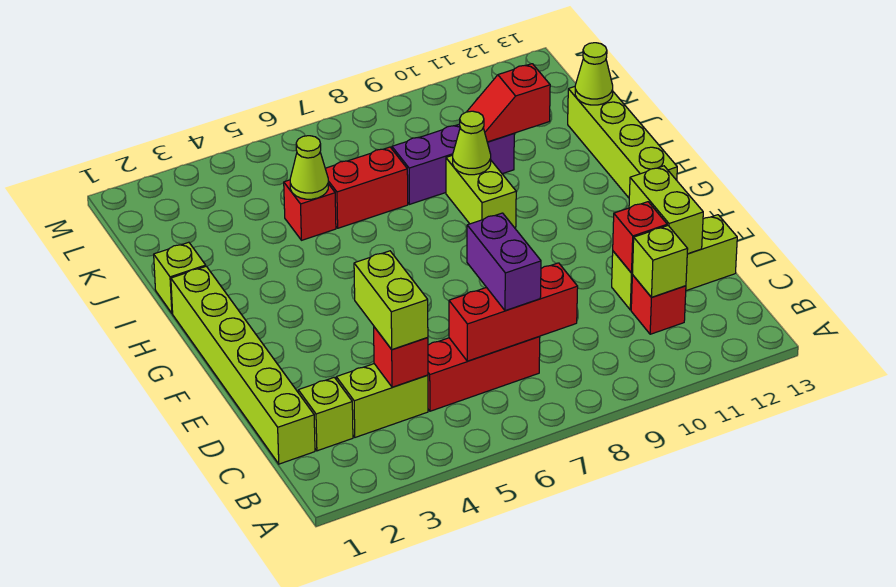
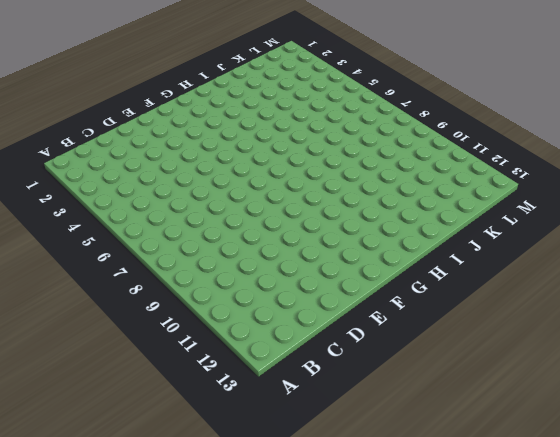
none -> lime brick C1:H1 level 1
none -> lime brick C2 level 1
none -> lime brick C3:C4 level 1

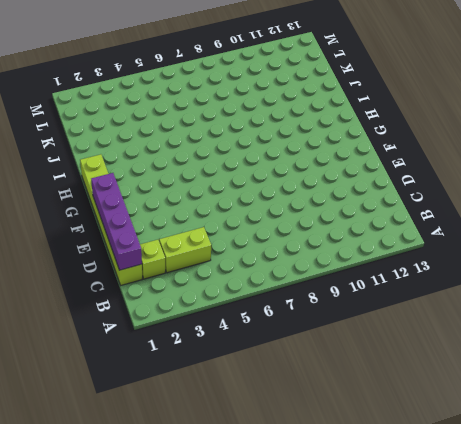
purple brick C1:F1 level 2 -> none
none -> red brick C5:C7 level 1
none -> red brick C11 level 1
none -> lime brick D11:D13 level 1

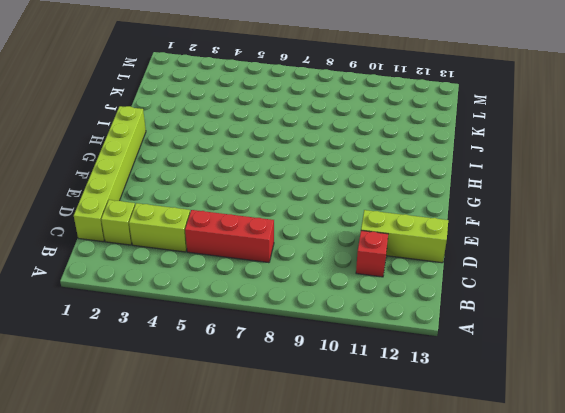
none -> lime brick G13:J13 level 1
none -> lime brick H9:I9 level 1
none -> lime brick I1 level 1

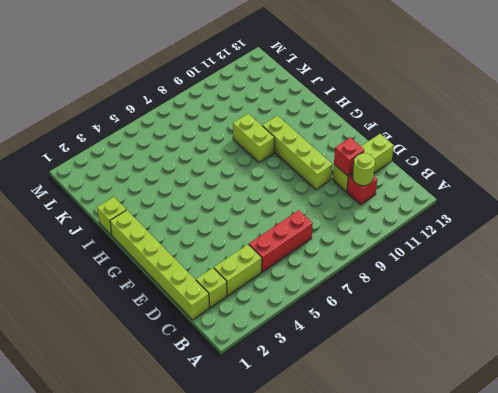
lime round brick C11 level 2 -> lime brick C11 level 2
lime brick E10:H10 level 1 -> lime brick G13:J13 level 1
none -> red brick J5 level 1
none -> red brick J6:J7 level 1
none -> purple brick J8:J10 level 1

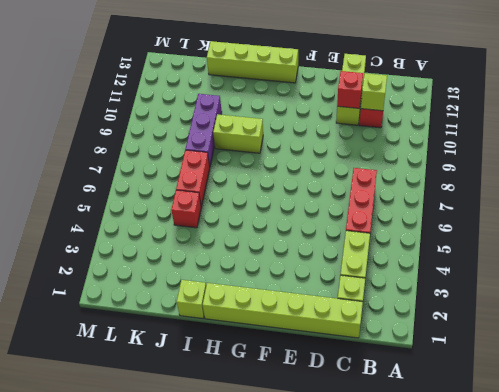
none -> red brick C4 level 2
none -> red brick C6:C8 level 2
none -> lime brick D12:E12 level 2

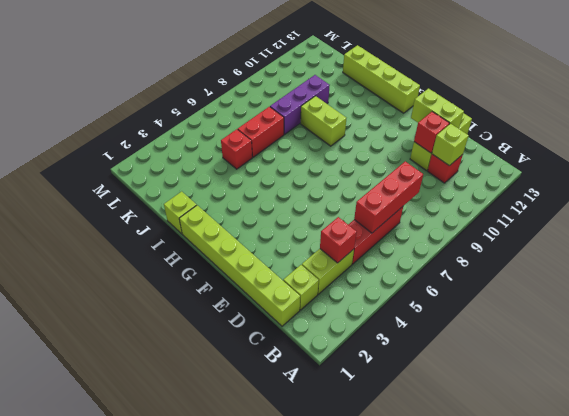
none -> lime cone I9 level 2
none -> lime cone J5 level 2
none -> red slope J10:J11 level 2 top 11

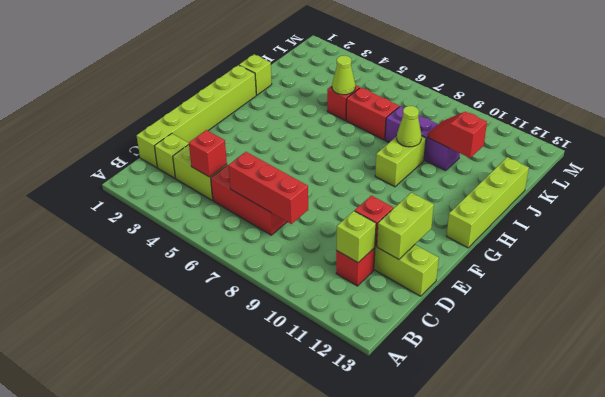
none -> lime cone J13 level 2
none -> lime brick C4:D4 level 3
none -> purple brick C7:D7 level 3

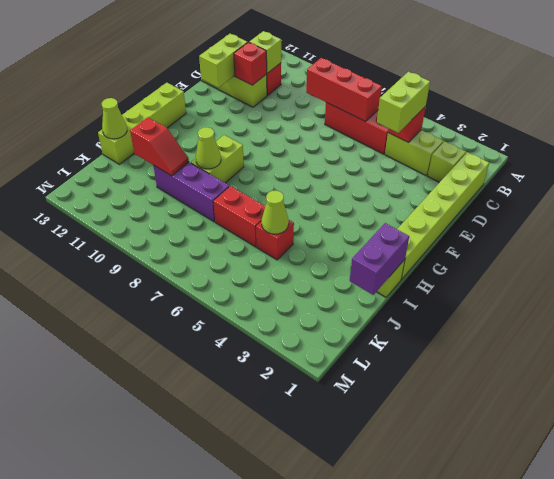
purple brick I1:J1 level 2 -> purple brick C7:D7 level 3

